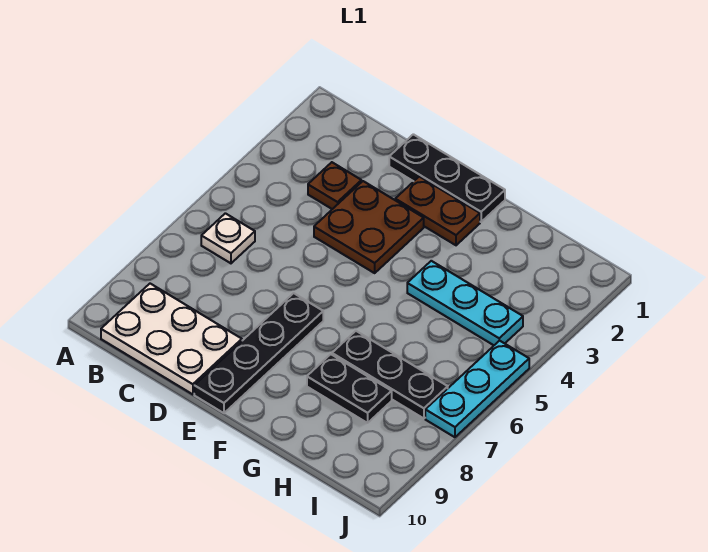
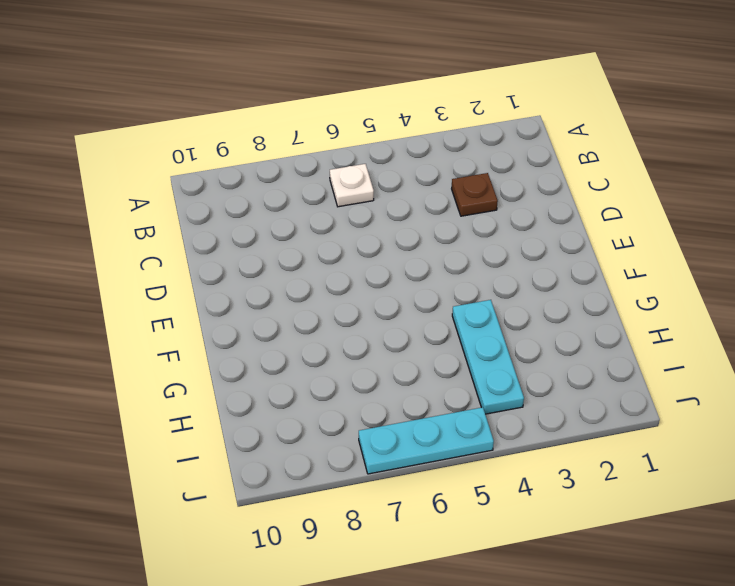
none -> white plate B9:D10 level 1
none -> black plate D1:F1 level 1

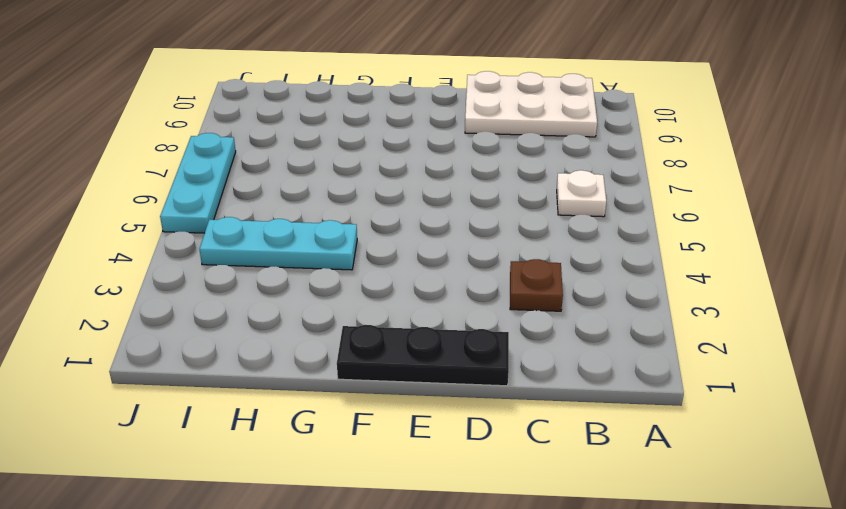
none -> brown plate D3:E4 level 1
none -> brown plate E2:F2 level 1

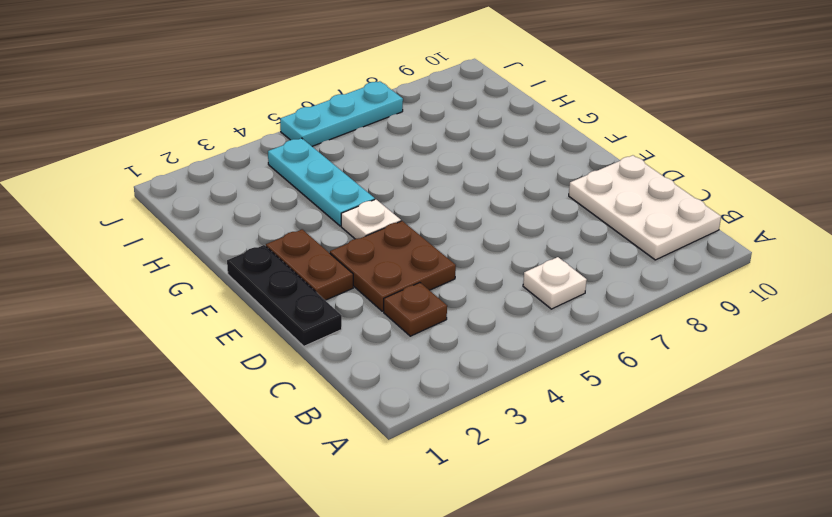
white plate F4 level 1 -> none
none -> black plate E7:E10 level 1
none -> black plate G7:I7 level 1

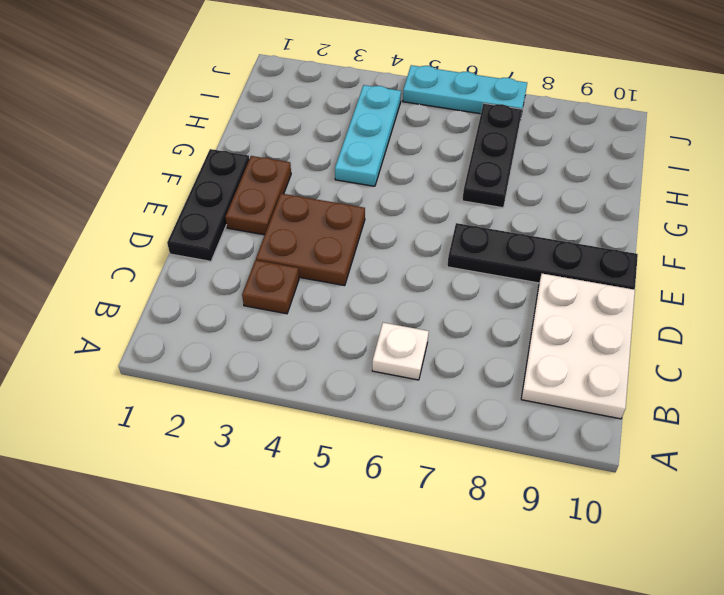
none -> black plate G8:H8 level 1

